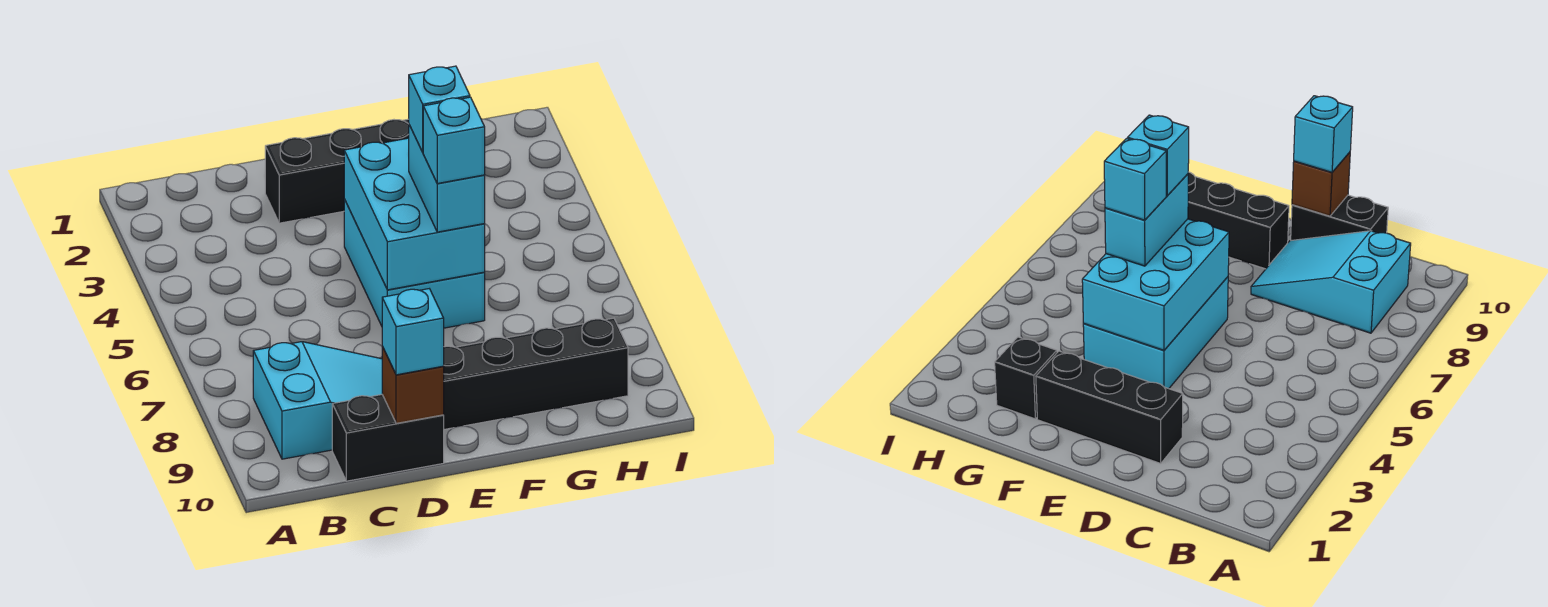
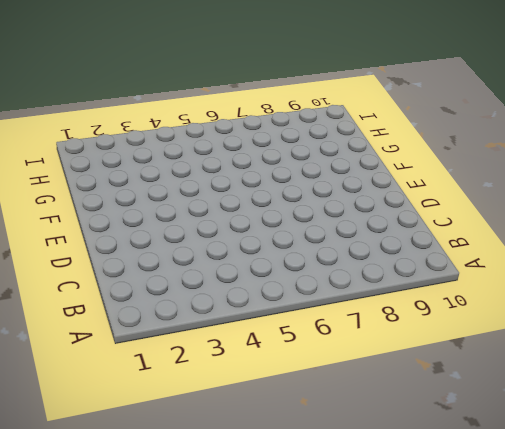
none -> cyan slope B8:D9 level 1 top B
none -> black brick C10:D10 level 1
none -> black brick D2:F2 level 1

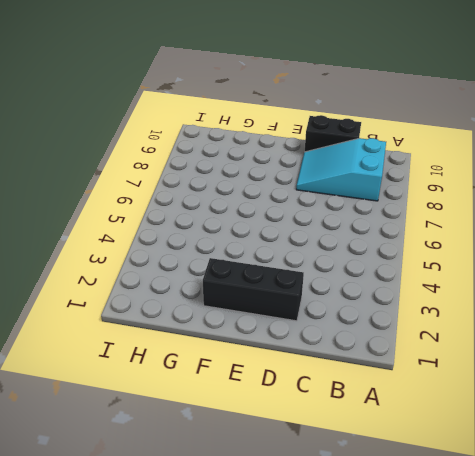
none -> cyan brick E4:F6 level 1
none -> black brick E9:H9 level 1
none -> black brick G2 level 1

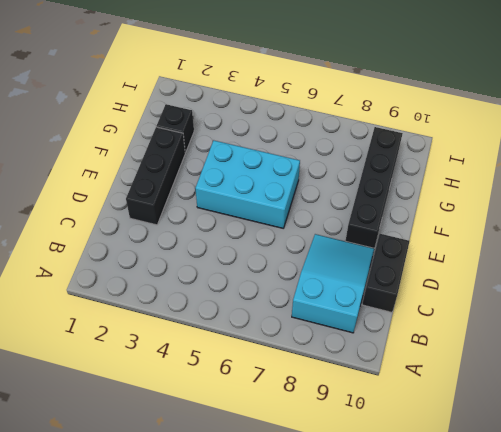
none -> brown brick D10 level 2
none -> cyan brick E4:F6 level 2
none -> cyan brick D10 level 3

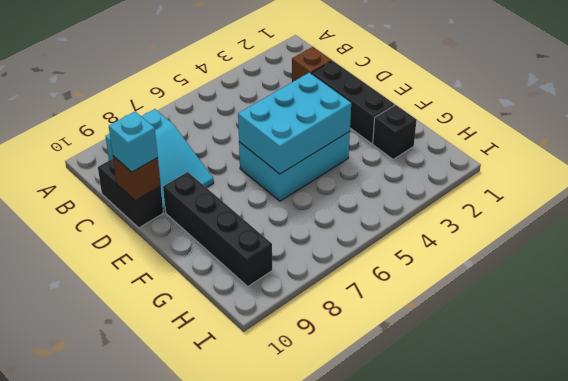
brown brick C2 level 1 -> none
none -> cyan brick F5:F6 level 3
none -> cyan brick F5 level 4
none -> cyan brick F6 level 4

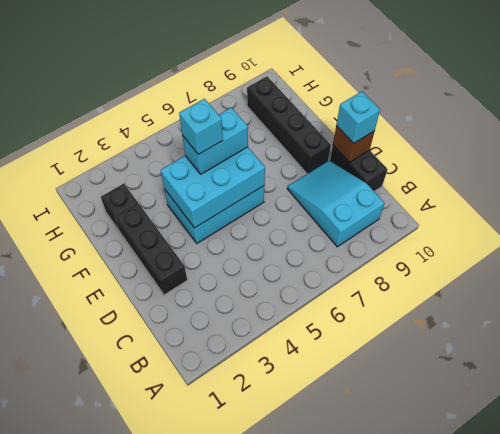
none -> cyan brick F6 level 4

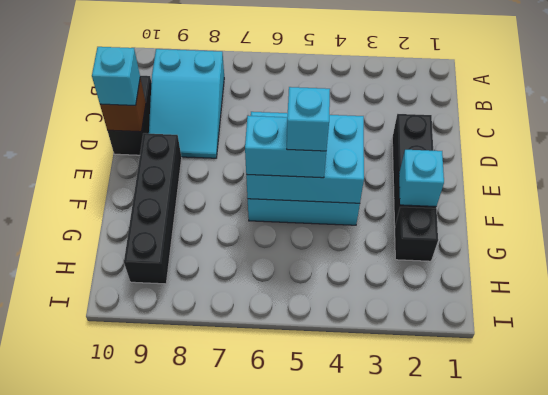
cyan brick F2 level 2 -> cyan brick F6 level 4

